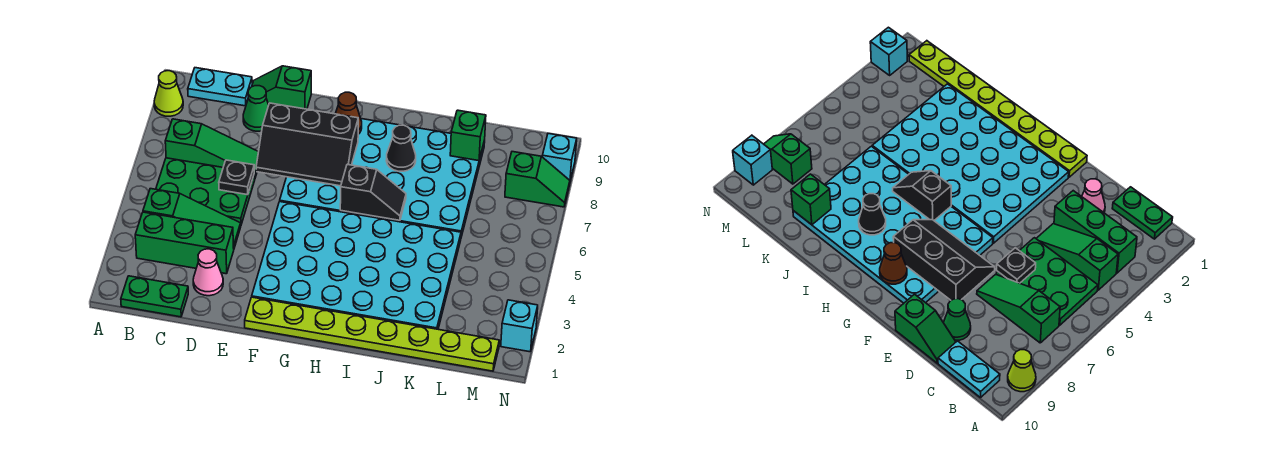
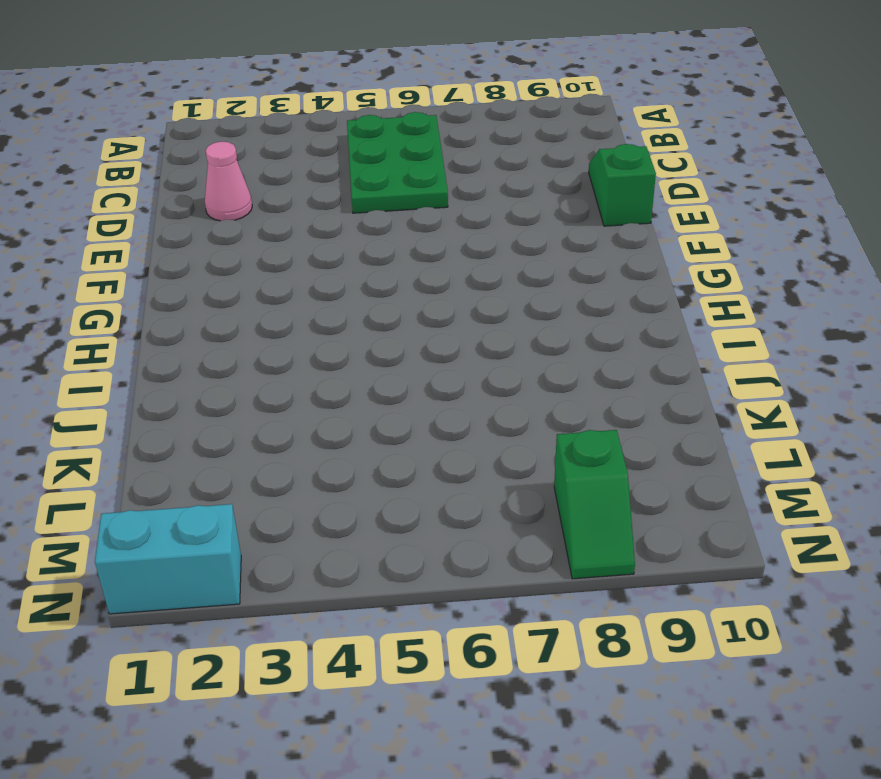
cyan brick N1:N2 level 1 -> cyan brick N2 level 1
none -> lime cone A9 level 1
none -> green plate B1:C1 level 1
none -> green brick B3:D3 level 1

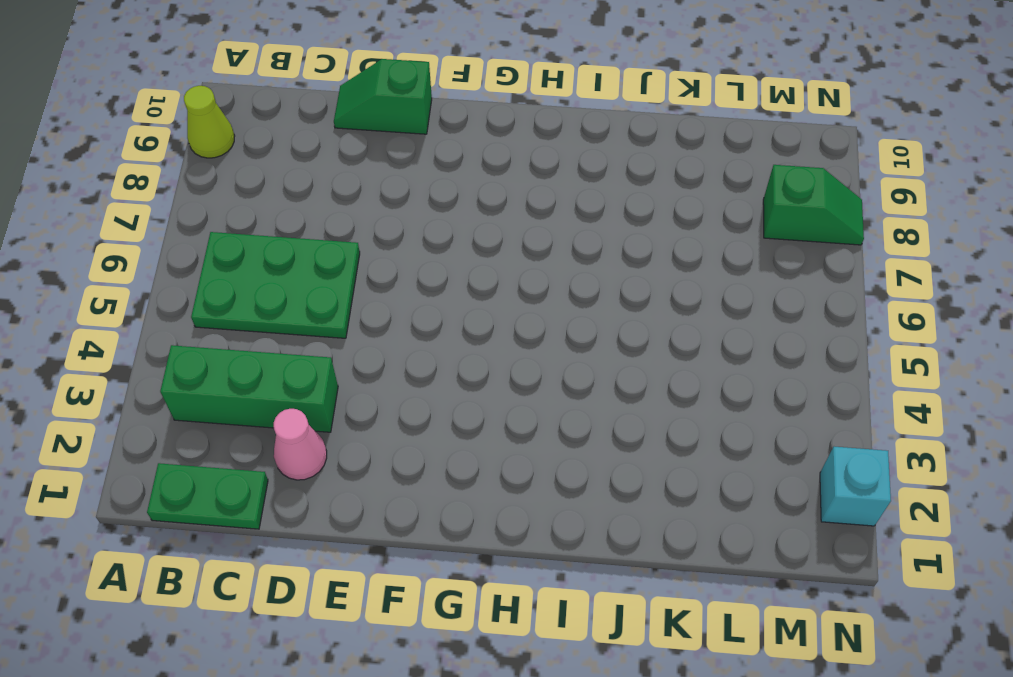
none -> green slope B4:D4 level 1 top B
none -> green slope B7:D7 level 1 top B
none -> cyan plate B10:C10 level 1

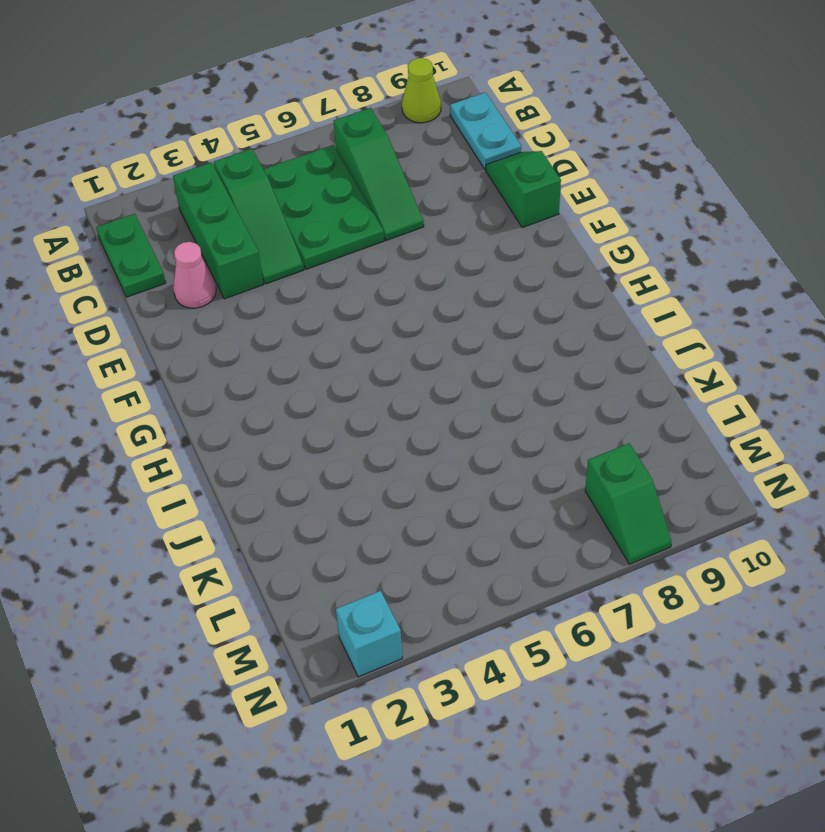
none -> green cone D9 level 1
none -> lime plate F1:M1 level 1
none -> cyan plate F2:K5 level 1

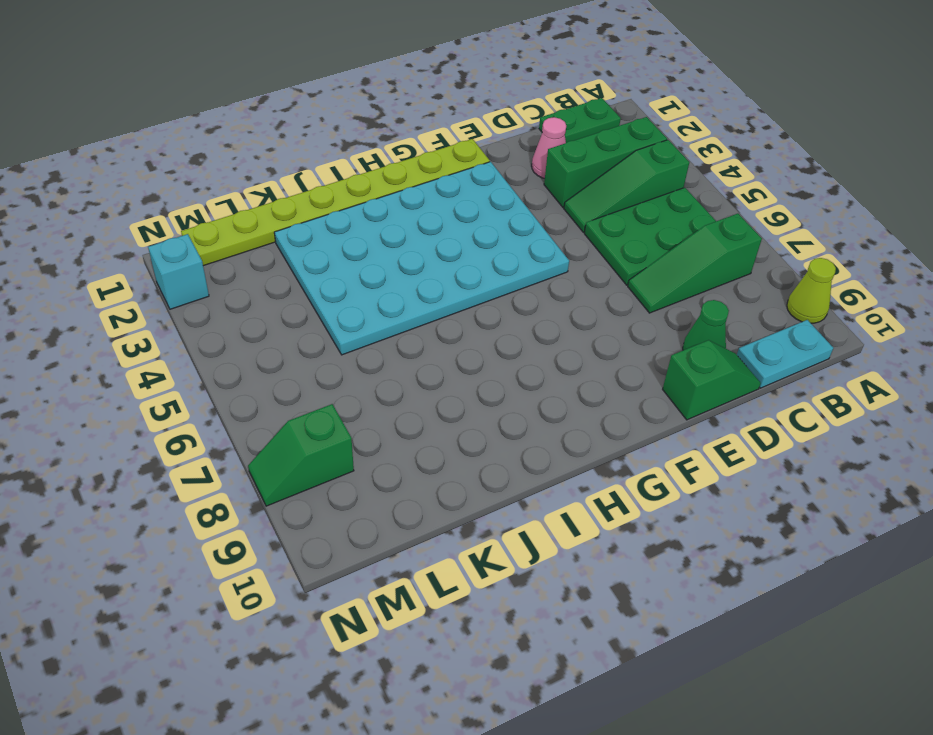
none -> cyan plate F6:K9 level 1
none -> cyan brick N9 level 1
none -> black plate D6 level 2

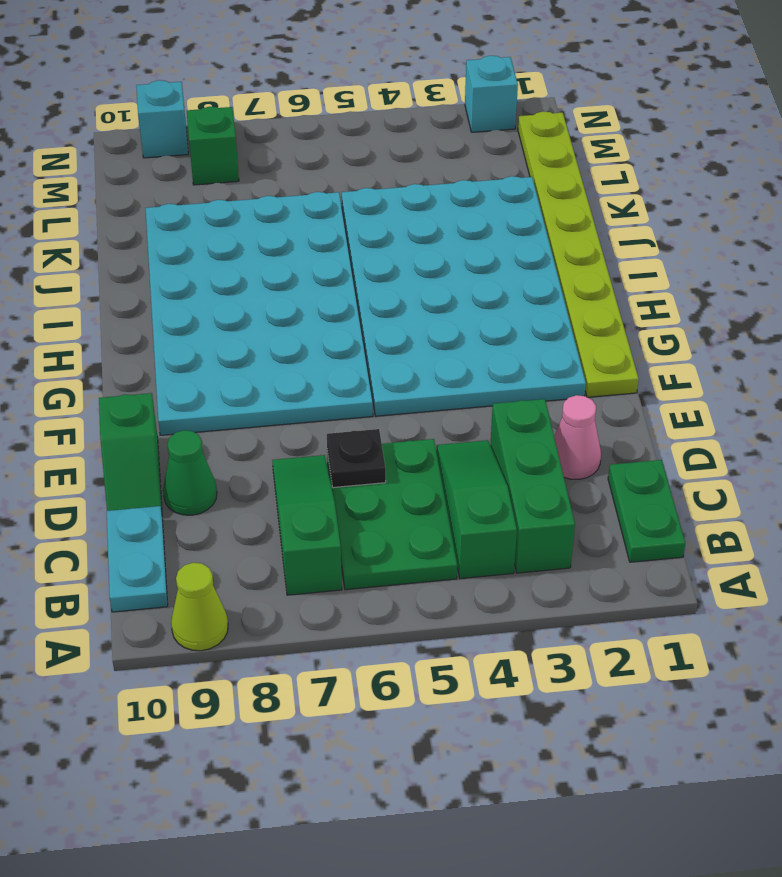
none -> black slope E7:G8 level 2 top 8
none -> brown cone G9 level 2
none -> black slope H6:I6 level 2 top H

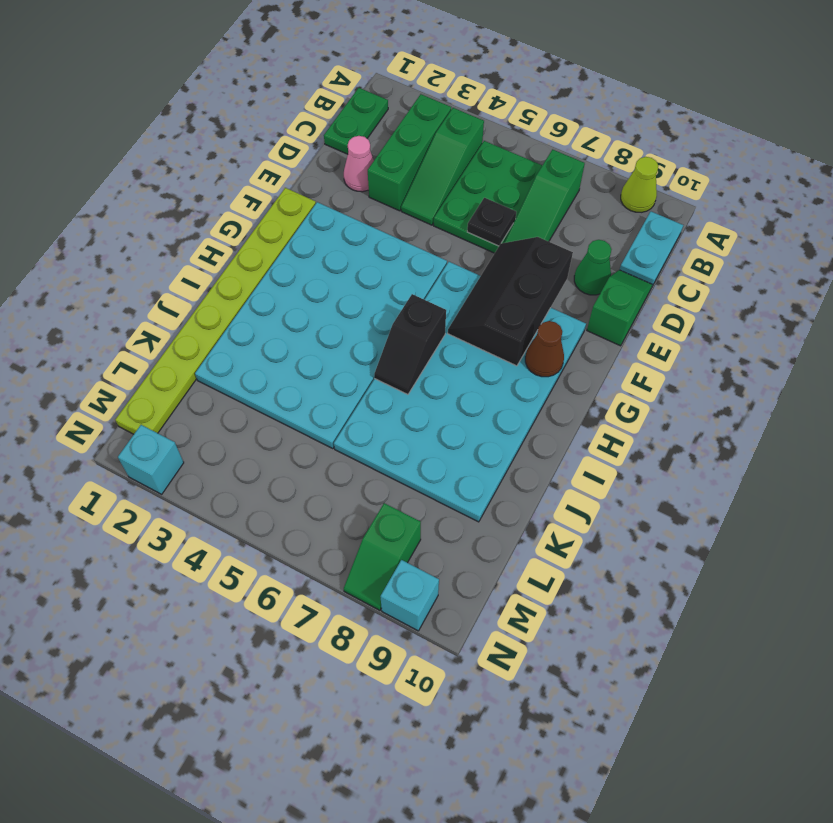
none -> black cone I8 level 2
none -> green brick K9 level 2

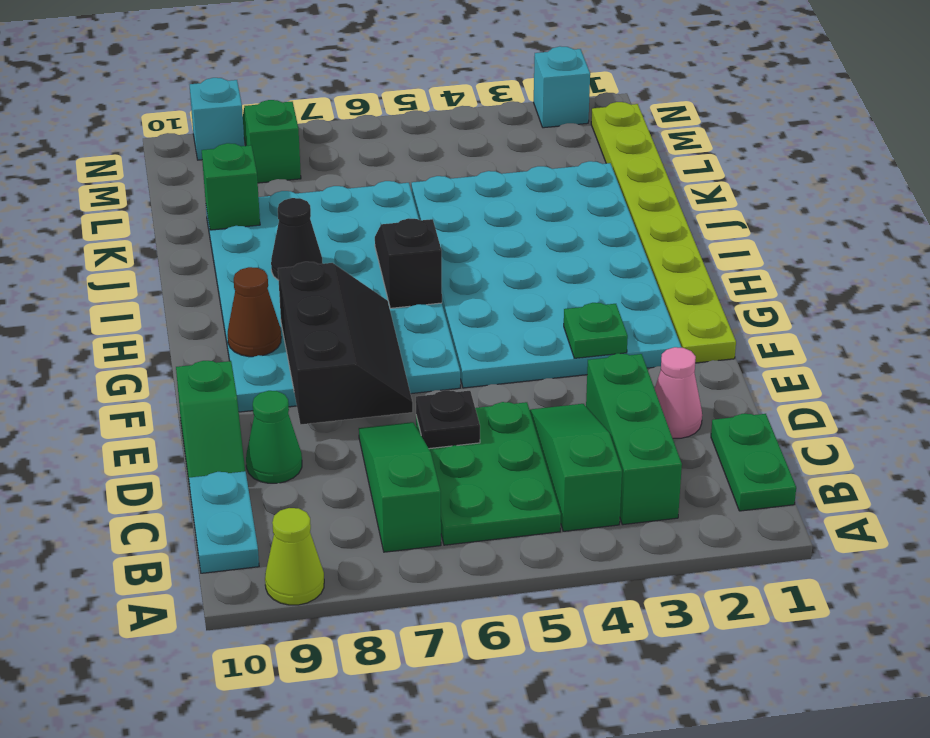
green plate F3 level 2 -> none

